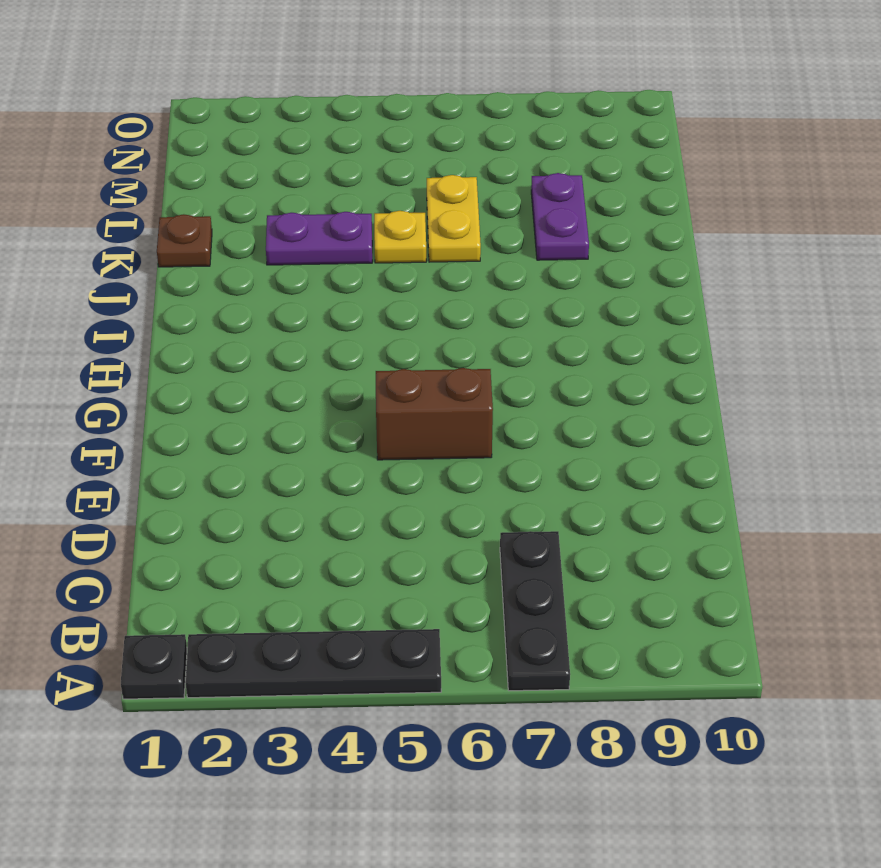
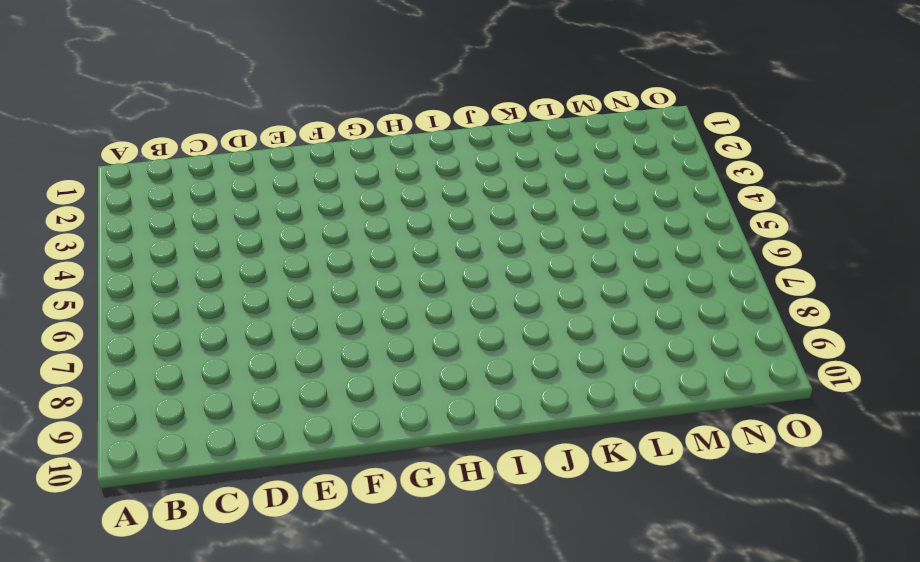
none -> black plate A1 level 1
none -> black plate A2:A5 level 1

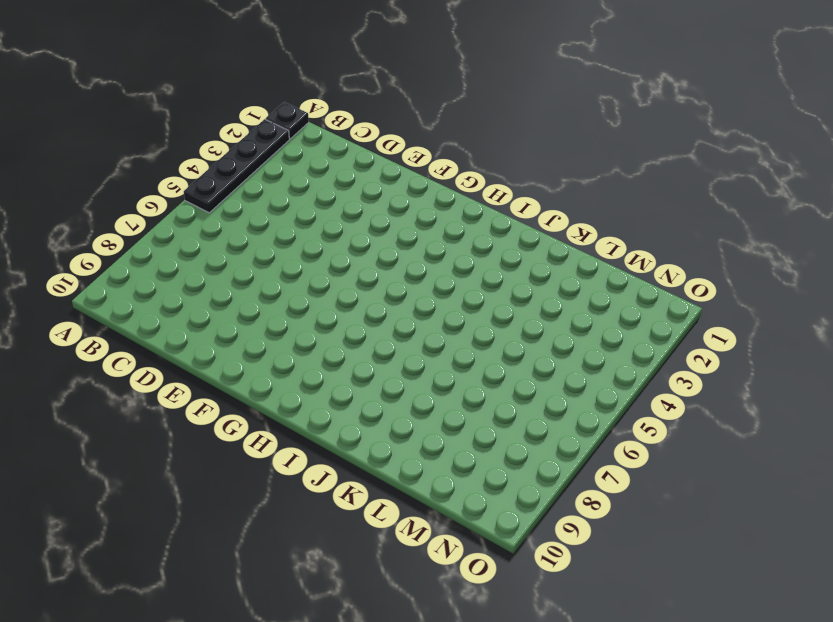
none -> black plate A7:C7 level 1
none -> brown brick F5:F6 level 1

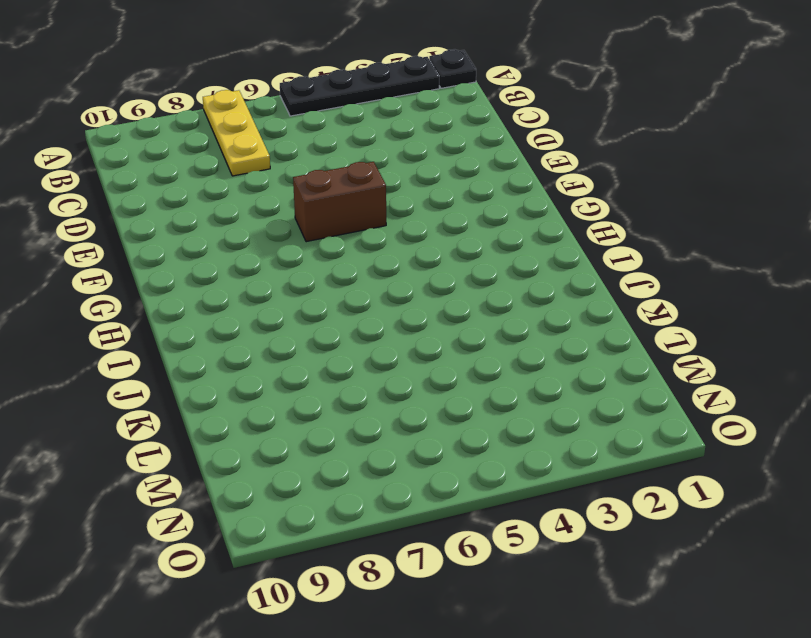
yellow plate A7:C7 level 1 -> black plate A7:C7 level 1
none -> brown plate K1 level 1
none -> purple plate K3:K4 level 1

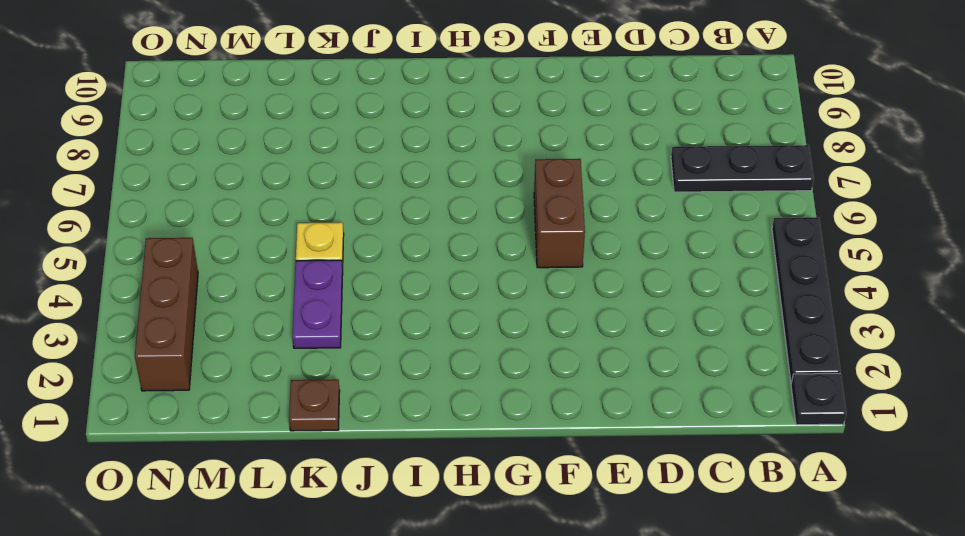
brown brick N2:N4 level 1 -> none
none -> yellow plate K6:L6 level 1
none -> purple plate K8:L8 level 1

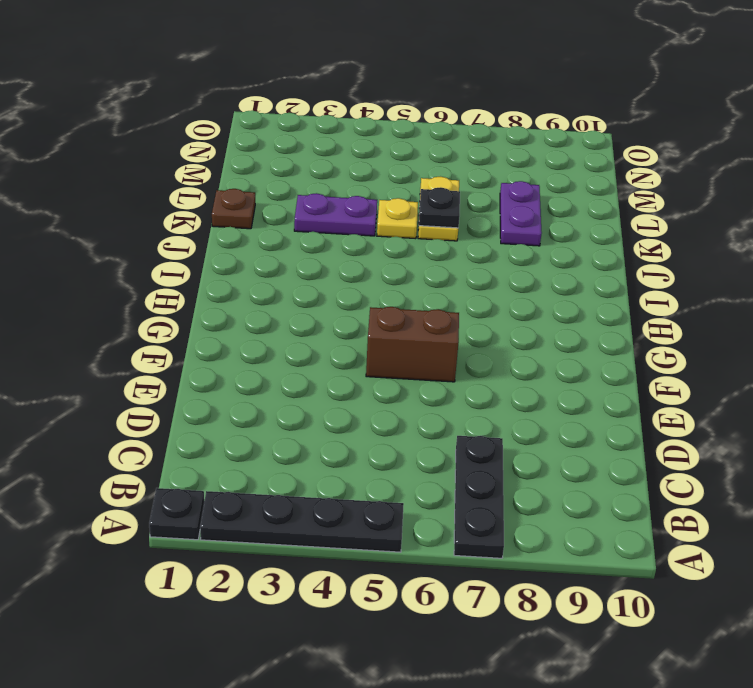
black plate K6 level 2 -> none

